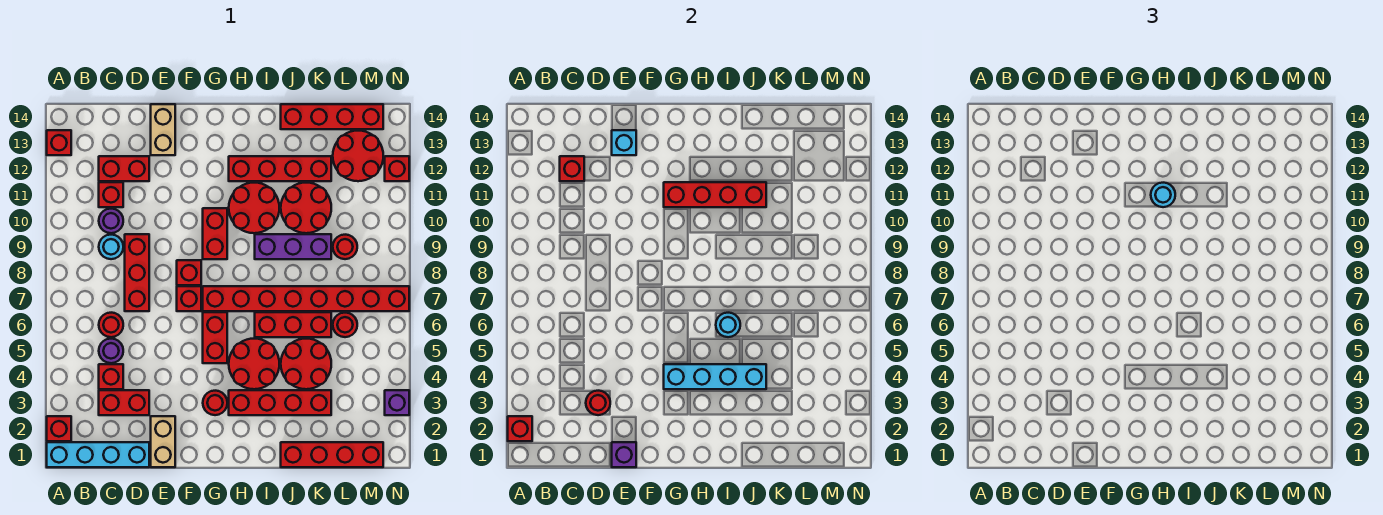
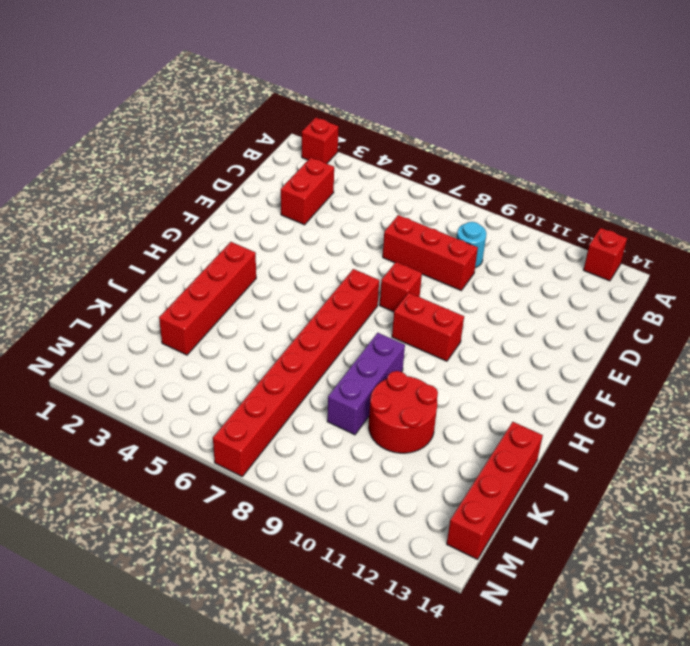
none -> cyan brick A1:D1 level 1
none -> red brick C4 level 1
none -> purple round brick C5 level 1
none -> red round brick C6 level 1

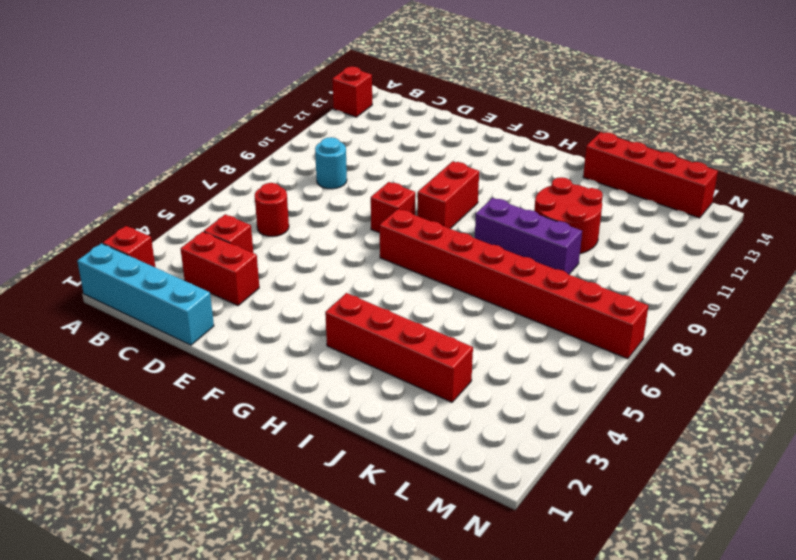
none -> purple round brick C5 level 1
none -> purple round brick C10 level 1
none -> red brick C11 level 1
none -> red brick C12:D12 level 1

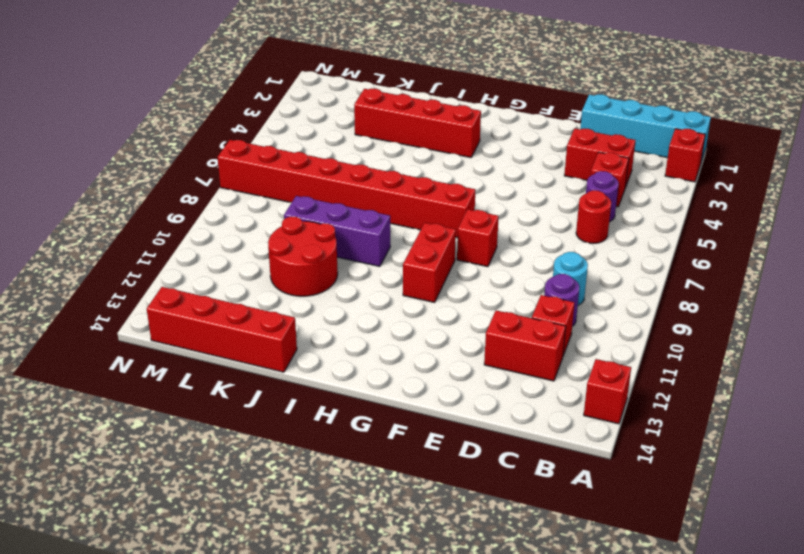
none -> red brick D7:D9 level 1
none -> tan brick E1:E2 level 1
none -> tan brick E13:E14 level 1
none -> red brick F7 level 1

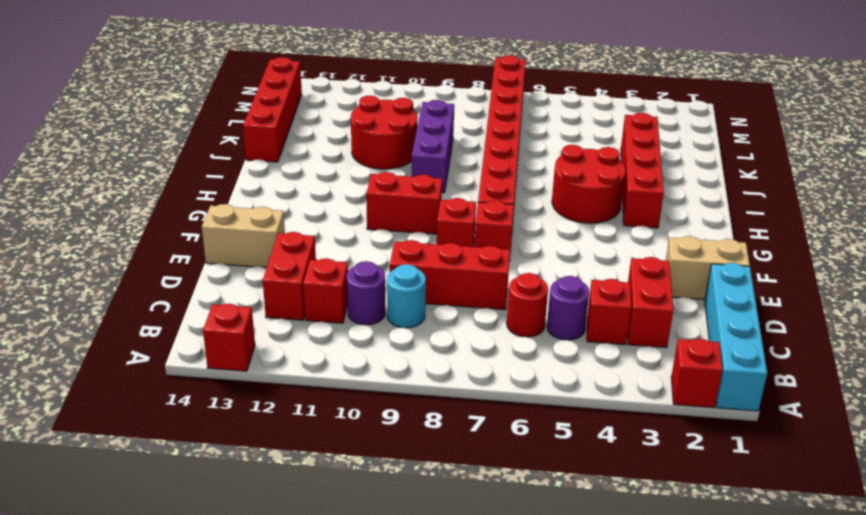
none -> red round brick G3 level 1
none -> red brick G5:G6 level 1
none -> red round brick H10:I11 level 1
none -> red brick H12:K12 level 1

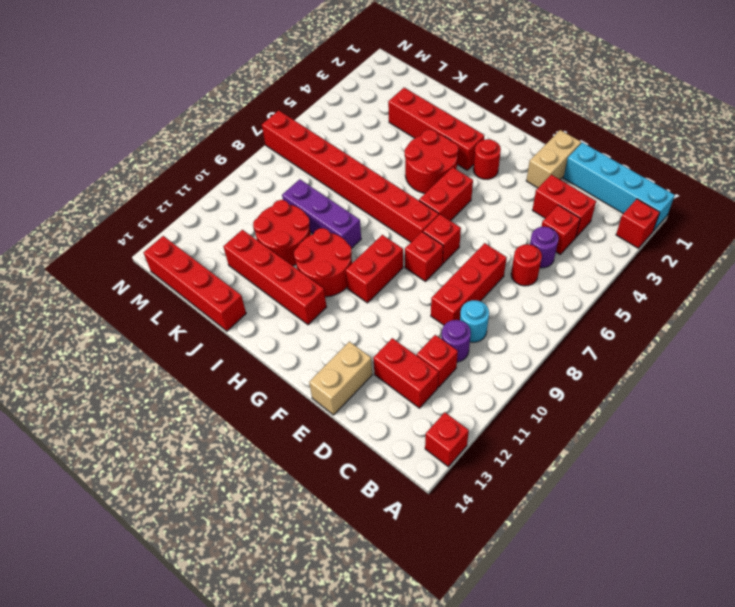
none -> red brick I6:K6 level 1
none -> red brick J1:M1 level 1
none -> red round brick J4:K5 level 1
none -> red round brick L6 level 1

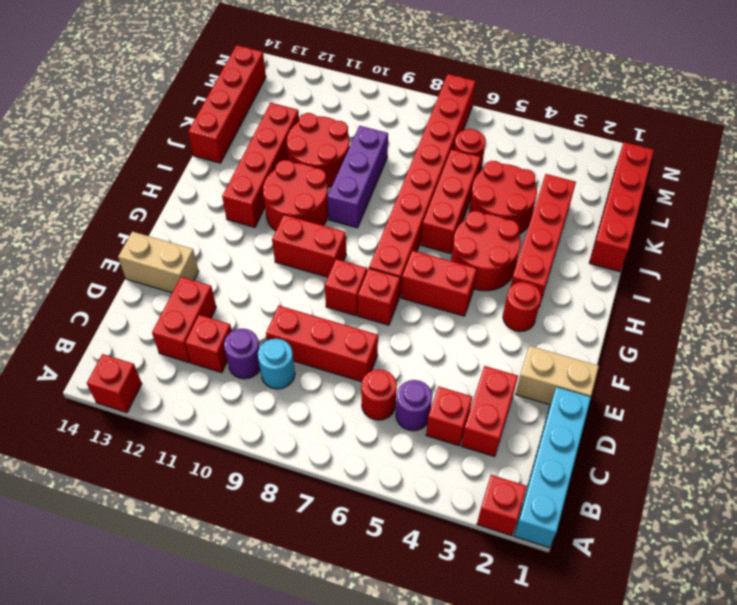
none -> red round brick L9 level 1
none -> red round brick L12:M13 level 1
none -> purple brick N3 level 1
none -> red brick N12 level 1

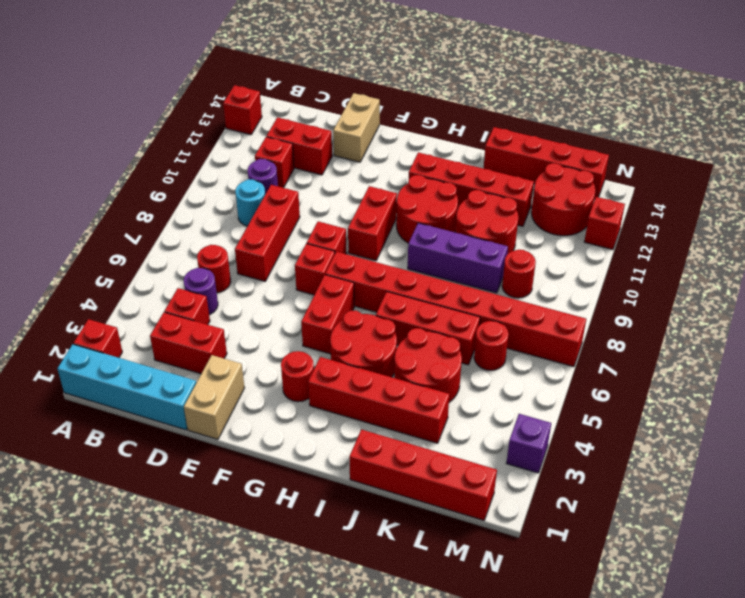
none -> red brick A2 level 2
none -> red brick C12 level 2
none -> red round brick D3 level 2
none -> purple brick E1 level 2

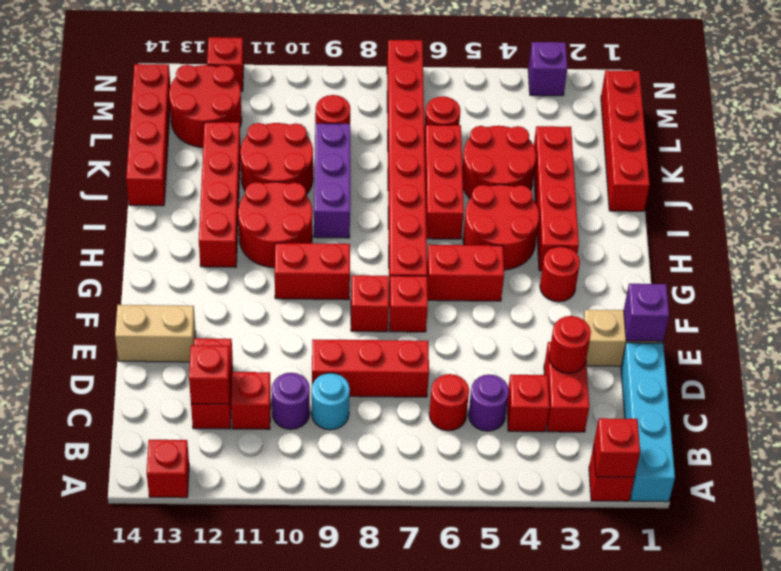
none -> cyan brick E13 level 2
none -> cyan brick G4:J4 level 2
none -> red brick G11:J11 level 2
none -> cyan round brick I6 level 2

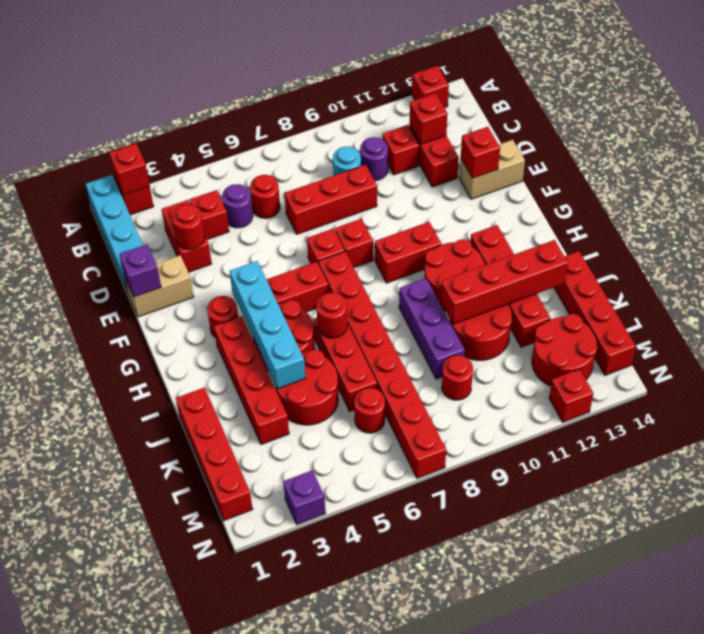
red brick E13 level 2 -> cyan brick E13 level 2
red round brick I6 level 2 -> cyan round brick I6 level 2
red brick J10:J13 level 2 -> red brick G11:J11 level 2
none -> cyan round brick H11 level 3

